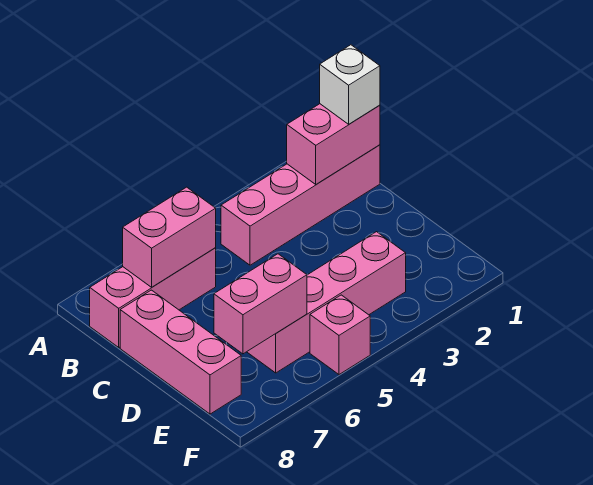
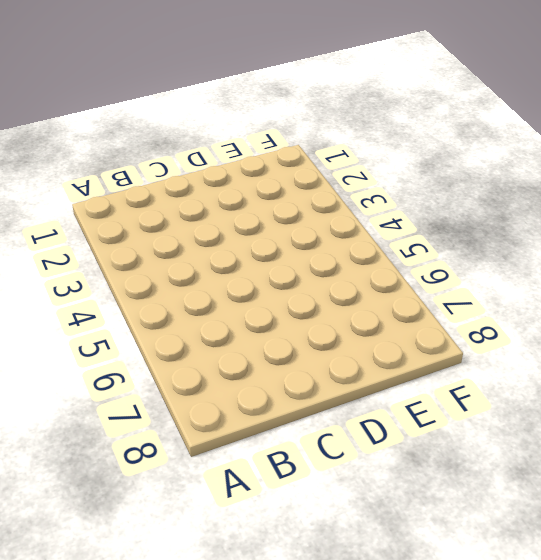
none -> pink brick B1:B4 level 1
none -> pink brick B6:B8 level 1

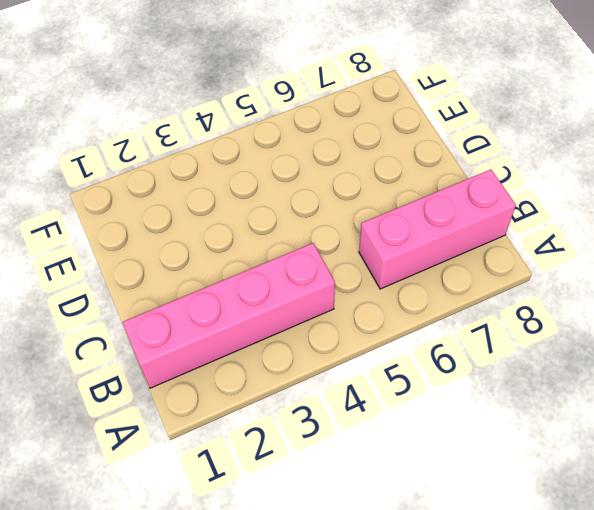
none -> pink brick C8:E8 level 1
none -> pink brick E3:E6 level 1

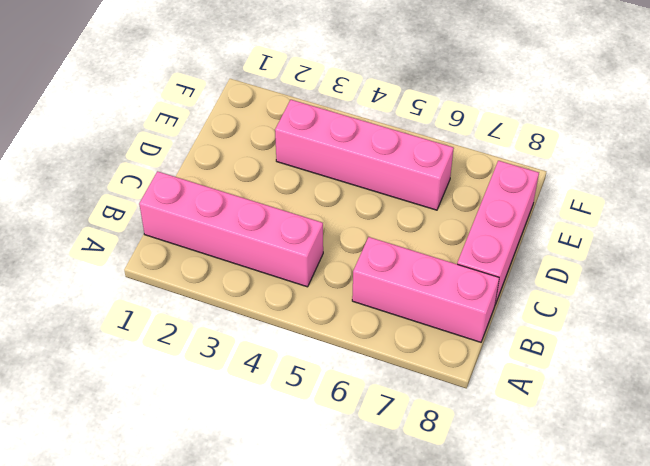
none -> pink brick F5 level 1
none -> pink brick B1:B2 level 2

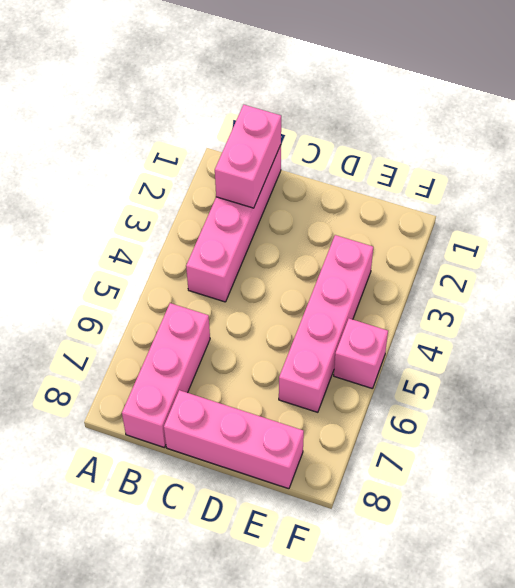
none -> pink brick B6:B7 level 2
none -> pink brick E6:E7 level 2

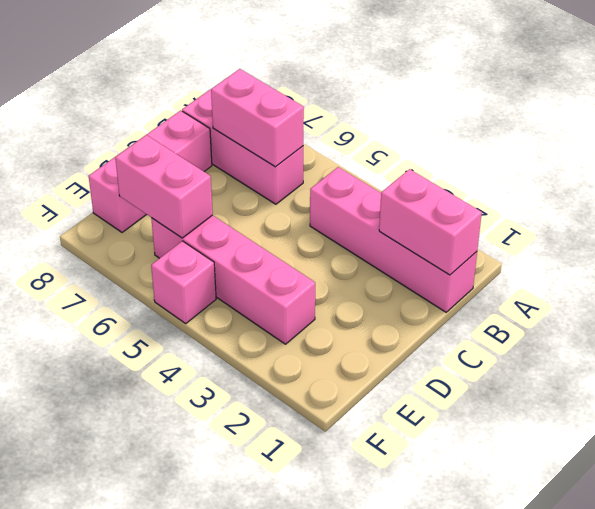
none -> white brick B1 level 3

